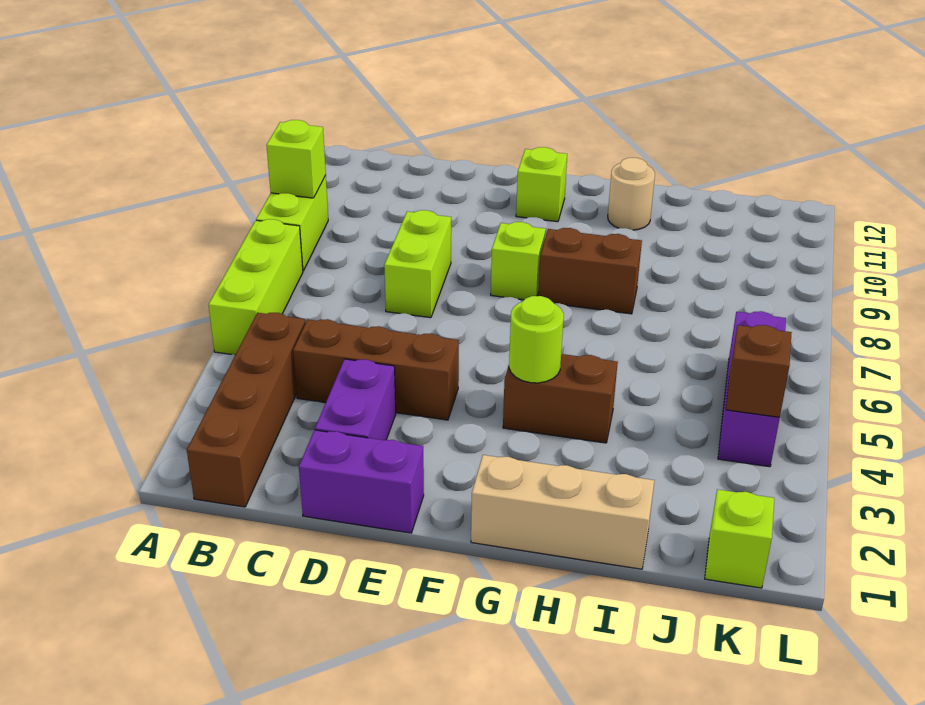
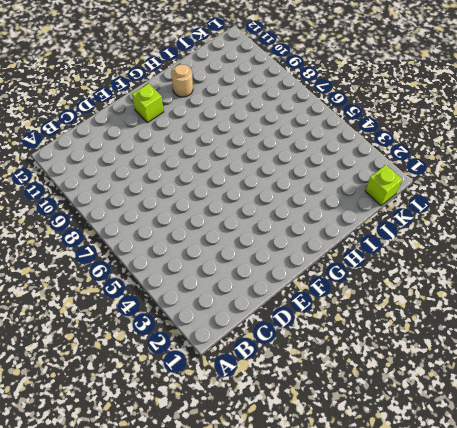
none -> lime brick A5:A7 level 1
none -> lime brick A8:A9 level 1
none -> brown brick B1:B4 level 1

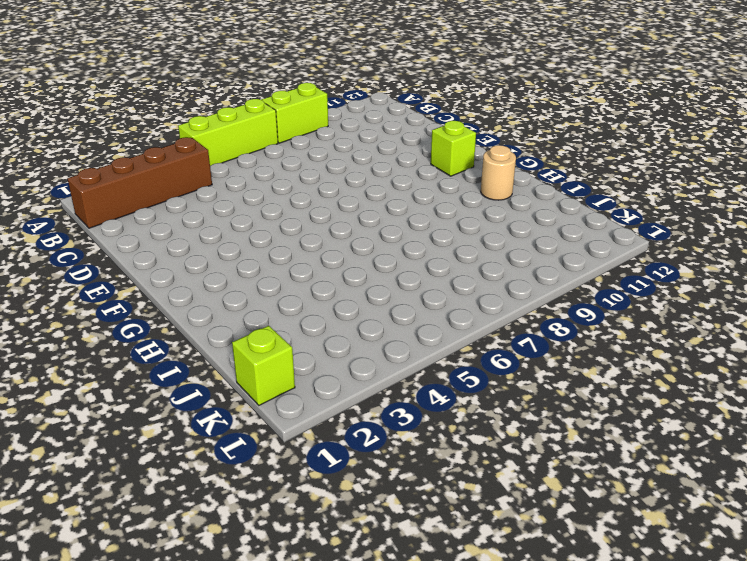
none -> brown brick C4:E4 level 1
none -> purple brick D1:E1 level 1
none -> purple brick D2:D3 level 1

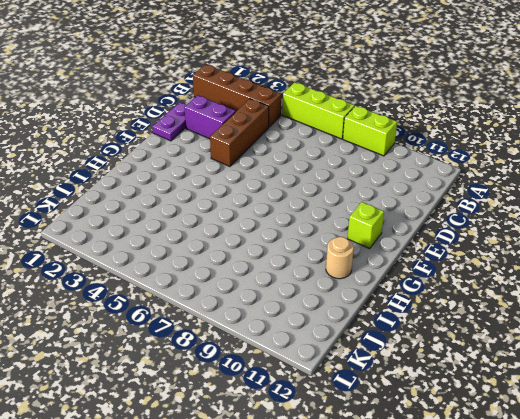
purple plate D1:E1 level 1 -> purple brick D1:E1 level 1
none -> lime brick D7:D8 level 1
none -> lime brick F8 level 1
none -> tan brick G1:I1 level 1

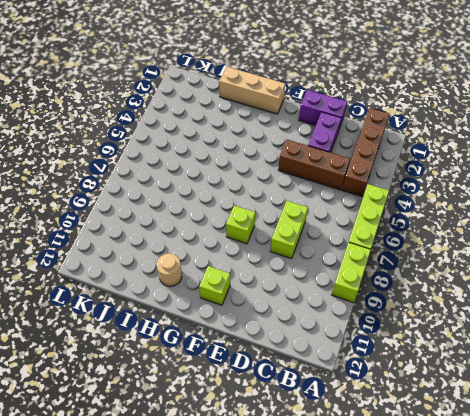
none -> brown brick G4:H4 level 1
none -> brown brick G8:H8 level 1
none -> lime brick K1 level 1

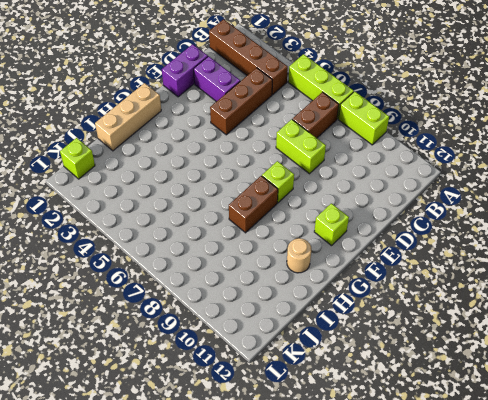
brown brick B7:C7 level 1 -> brown brick G4:H4 level 1
none -> purple brick K4:K6 level 1
none -> lime brick A9 level 2
none -> lime round brick G4 level 2

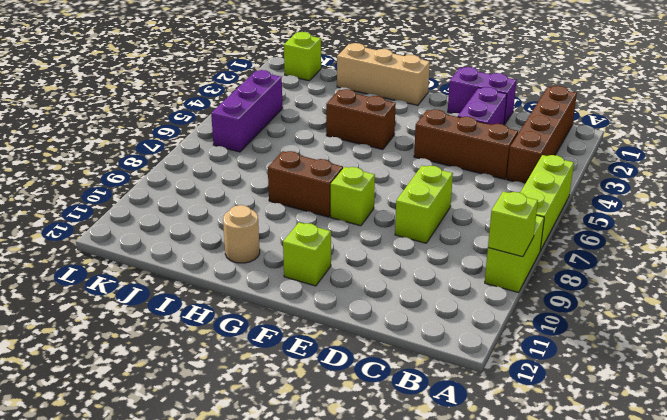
none -> lime round brick G4 level 2
none -> brown brick K4 level 2

